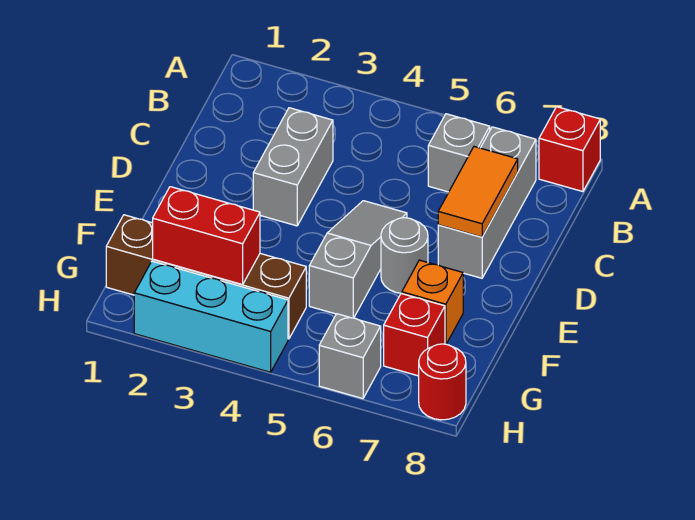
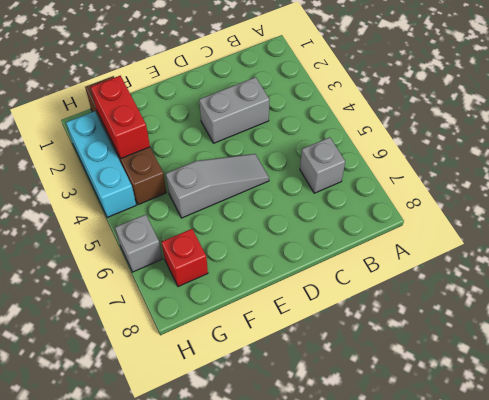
none -> red brick A8 level 1
none -> grey brick B7:D7 level 1
none -> grey round brick E6 level 1

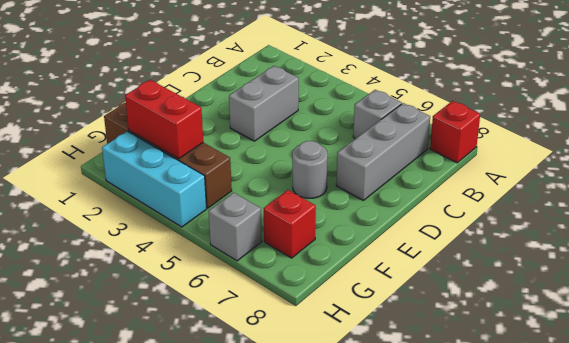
none -> grey slope D5:F5 level 1 top F
none -> orange brick F7 level 1
none -> red round brick H8 level 1

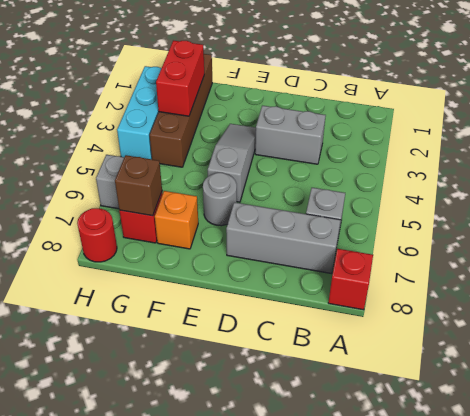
grey slope E3:E5 level 1 top 5 -> grey slope D5:F5 level 1 top F
brown brick G7 level 2 -> none
none -> orange tile C7:D7 level 2

